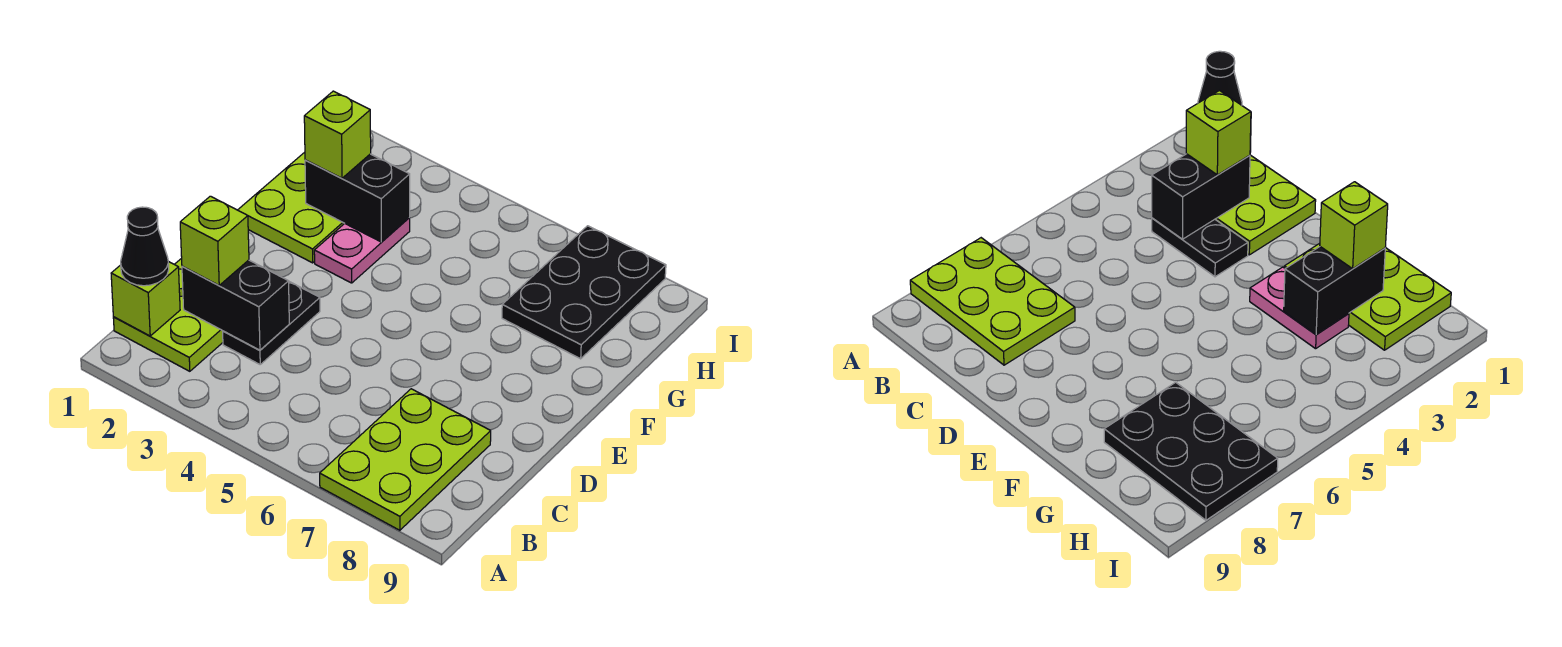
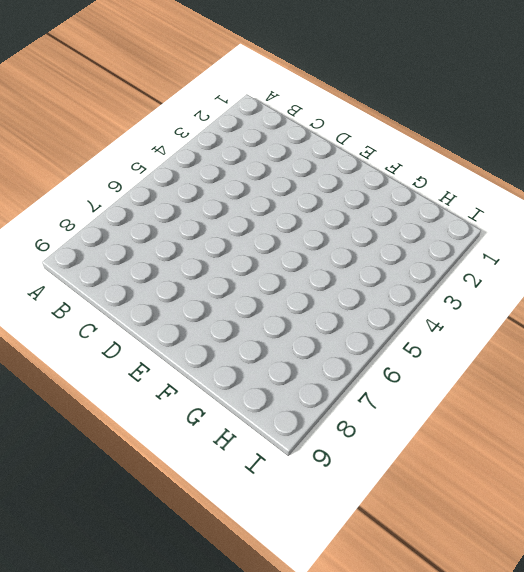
none -> lime plate A7:C8 level 1
none -> lime plate B1:D2 level 1
none -> black plate C3:D3 level 1

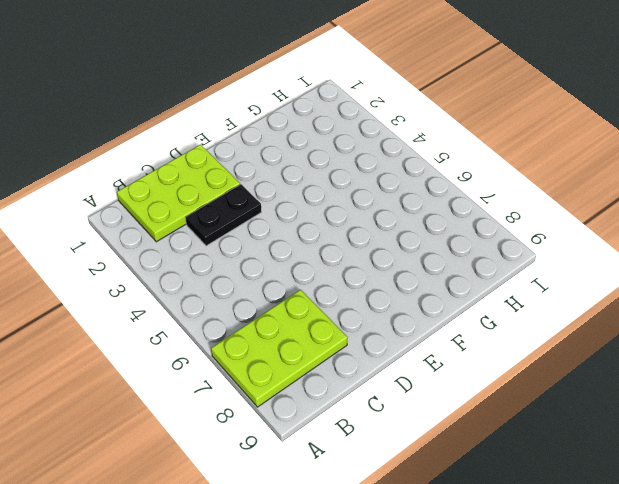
none -> lime plate F1:H2 level 1
none -> pink plate F3:G3 level 1
none -> black plate G7:I8 level 1

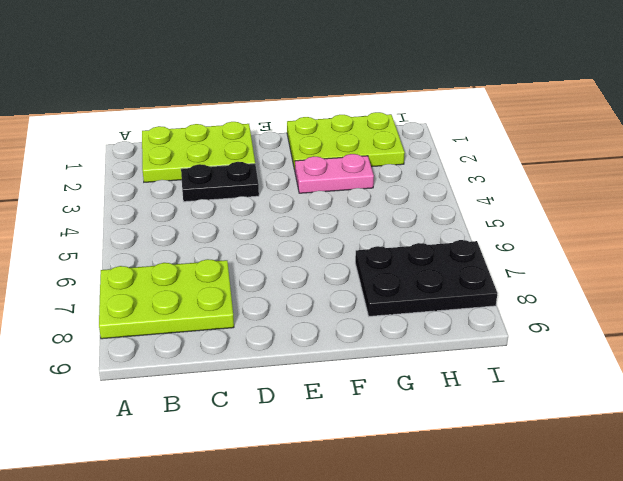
none -> lime brick B1 level 2
none -> black brick C2:C3 level 2
none -> black brick G2:G3 level 2

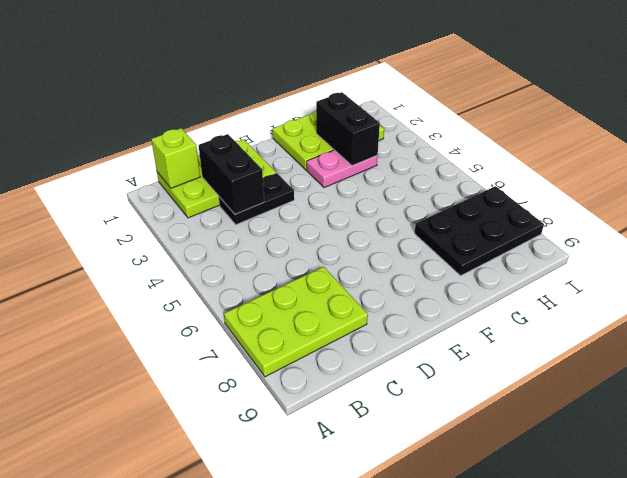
none -> black cone B1 level 3
none -> lime brick C2 level 3
none -> lime brick G2 level 3

